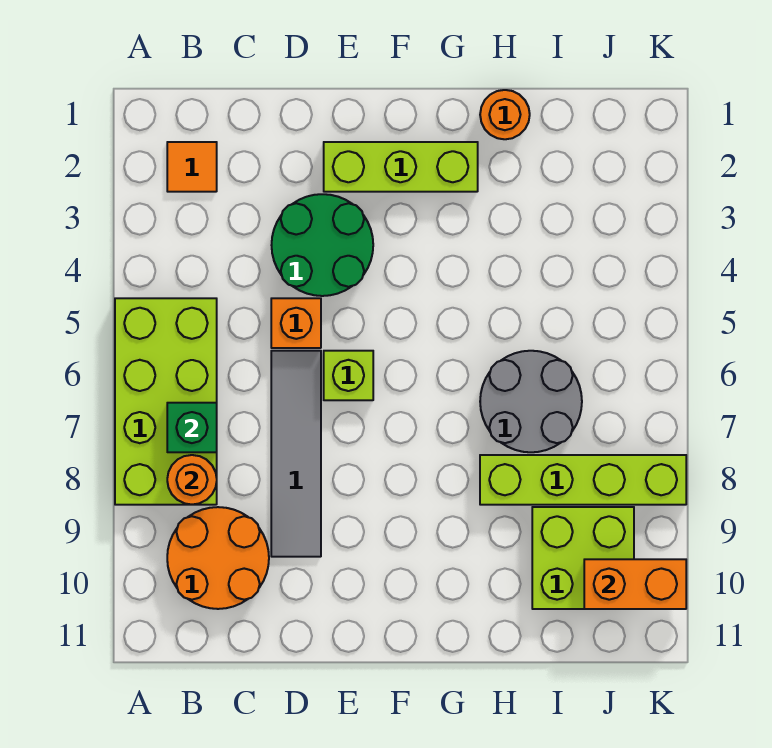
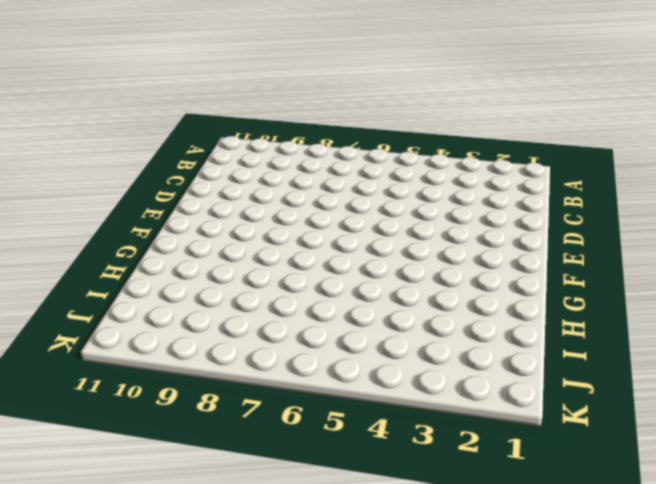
none -> lime brick A5:B8 level 1
none -> orange tile B2 level 1
none -> orange round brick B9:C10 level 1

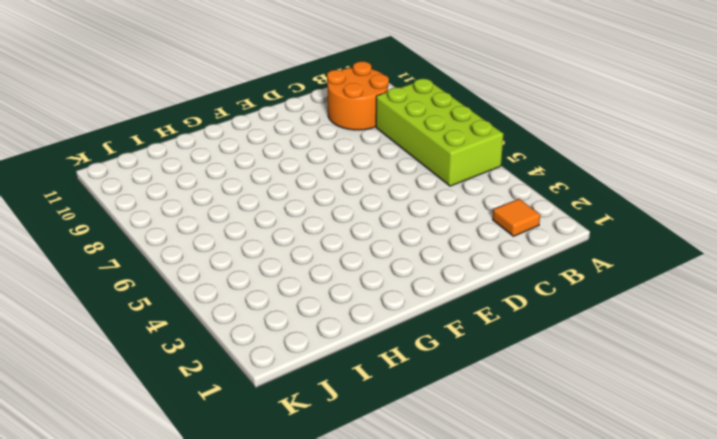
none -> green round brick D3:E4 level 1
none -> orange brick D5 level 1
none -> grey tile D6:D9 level 1

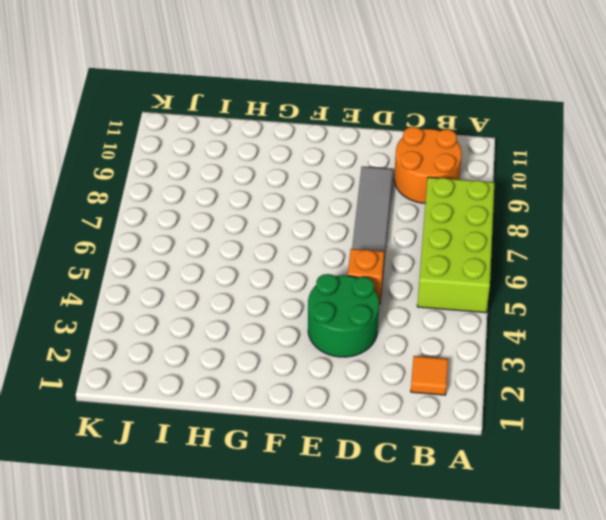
none -> lime brick E2:G2 level 1
none -> lime brick E6 level 1
none -> orange round brick H1 level 1

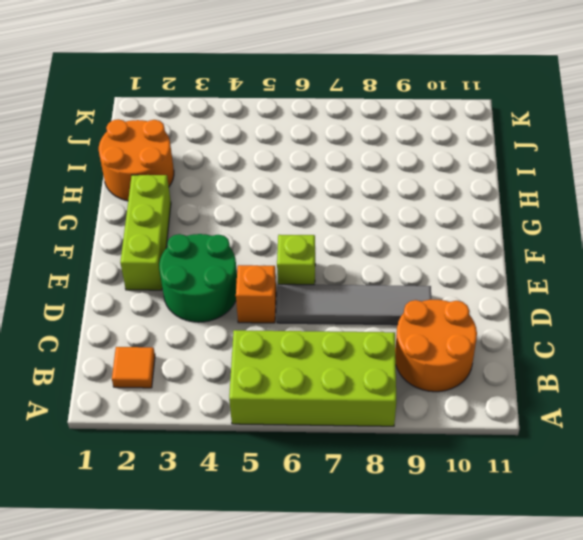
orange round brick H1:I2 level 1 -> orange round brick H1 level 1
none -> grey round brick H6:I7 level 1
none -> lime brick H8:K8 level 1
none -> lime brick I9:J10 level 1

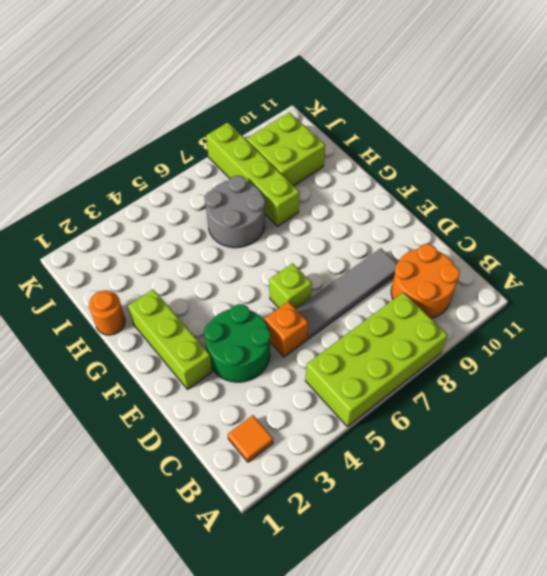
none -> green brick B7 level 2
none -> orange round brick B8 level 2
none -> orange brick J10:K10 level 2

